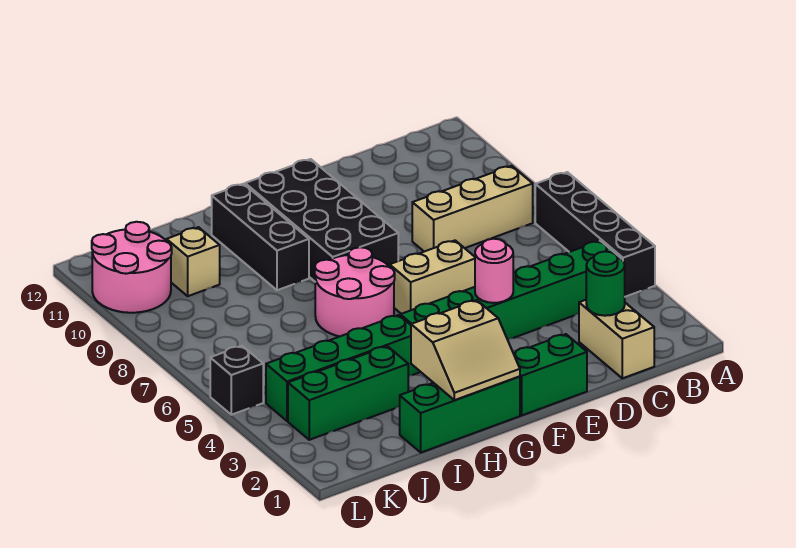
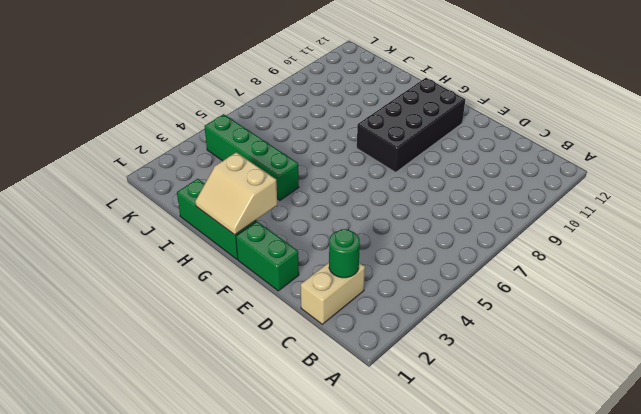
none -> black brick A4:A7 level 1
none -> green brick B4:G4 level 1
none -> tan brick B8:D8 level 1

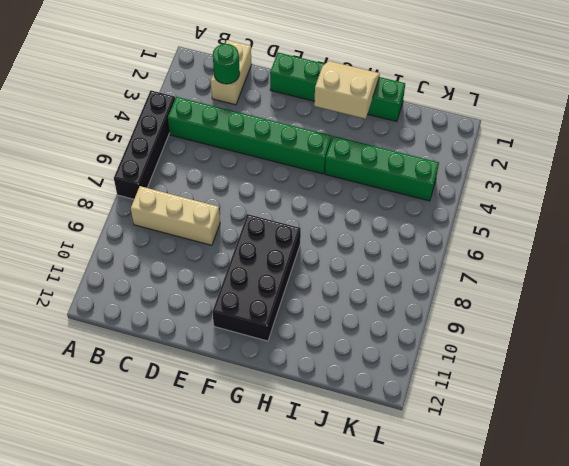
none -> tan brick E6:F6 level 1
none -> pink round brick G6:H7 level 1
none -> black brick H9:H11 level 1

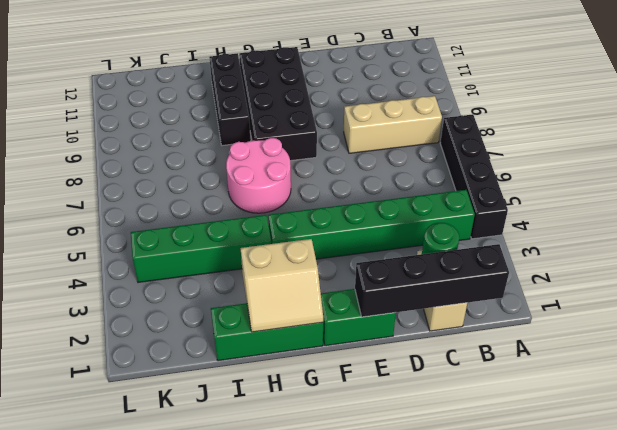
black brick B1:E1 level 2 -> none
none -> tan brick E6:F6 level 1
none -> green brick I3:K3 level 1
none -> tan brick J10 level 1

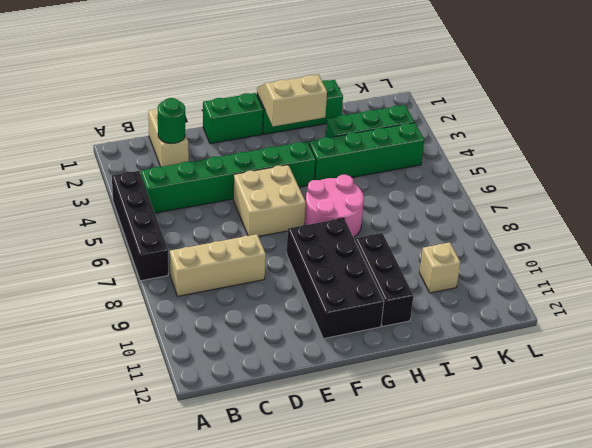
tan brick E5:F6 level 1 -> tan brick E6:F6 level 1
none -> pink round brick K10:L11 level 1
none -> black brick L5 level 1
none -> pink round brick E4 level 2

